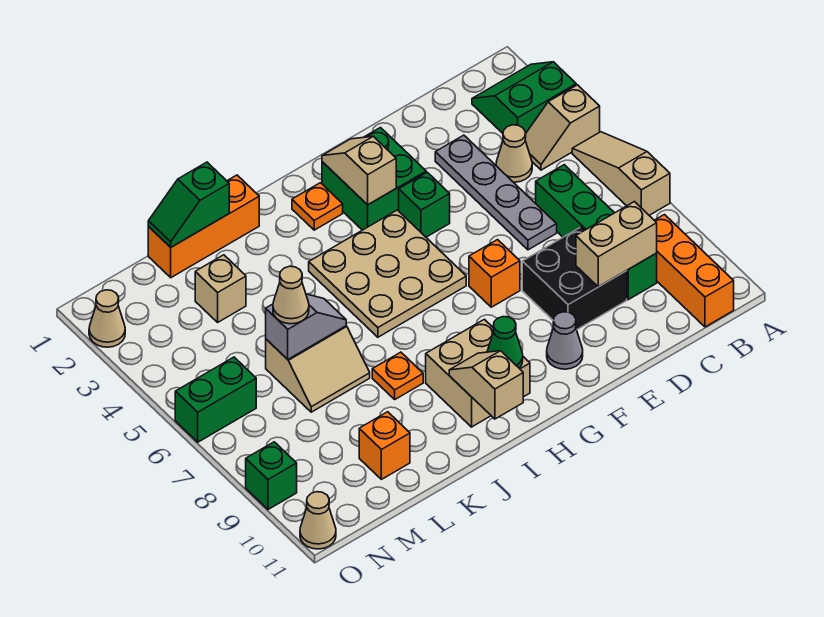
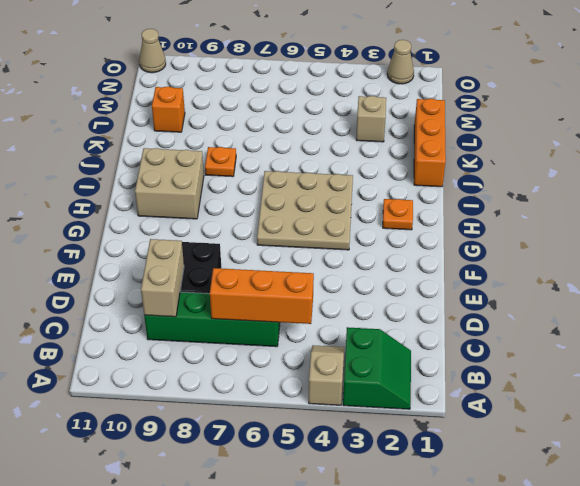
orange brick C5:C7 level 2 -> orange brick B9:B11 level 1
none -> tan slope A5:A7 level 1 top 7
none -> tan cone C4 level 1
none -> grey plate D3:D6 level 1
none -> green brick F2:G3 level 1

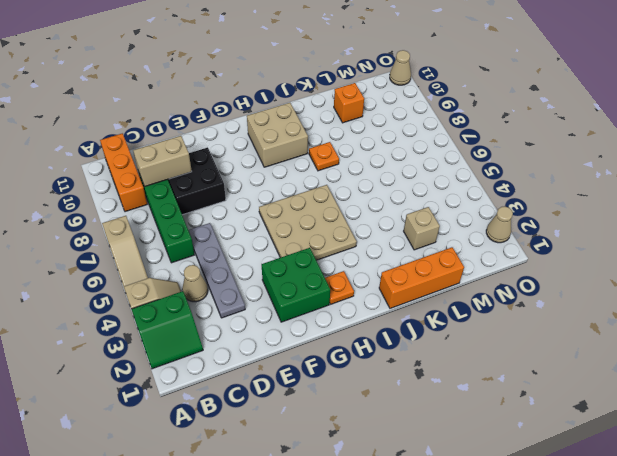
none -> green brick F4 level 1
none -> orange brick F7 level 1
none -> grey cone F10 level 1
none -> tan slope K6:L7 level 1 top 6

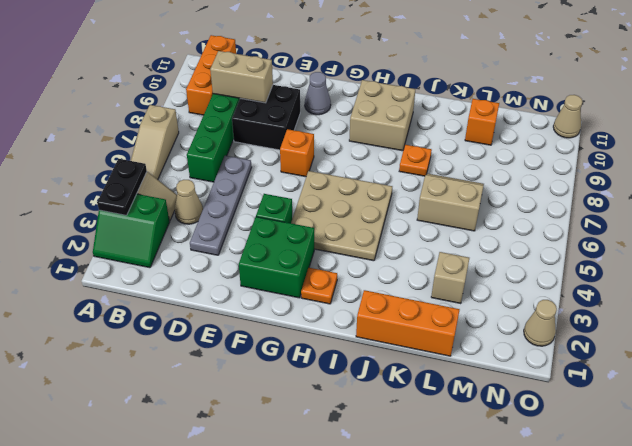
black plate A3:A4 level 2 -> none
none -> green brick N6:O6 level 1
none -> green brick O9 level 1
none -> tan slope G2:G3 level 2 top 3
none -> green cone H10 level 2

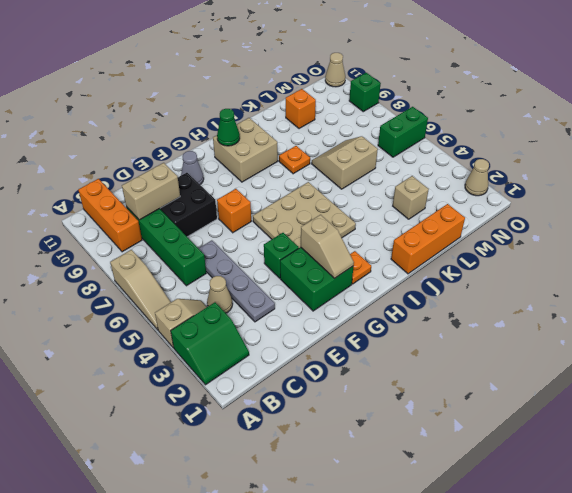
none -> tan slope I10:I11 level 2 top 11
none -> green slope K1:L1 level 2 top K
none -> grey slope K6:L6 level 2 top L
none -> tan cone L6 level 3

